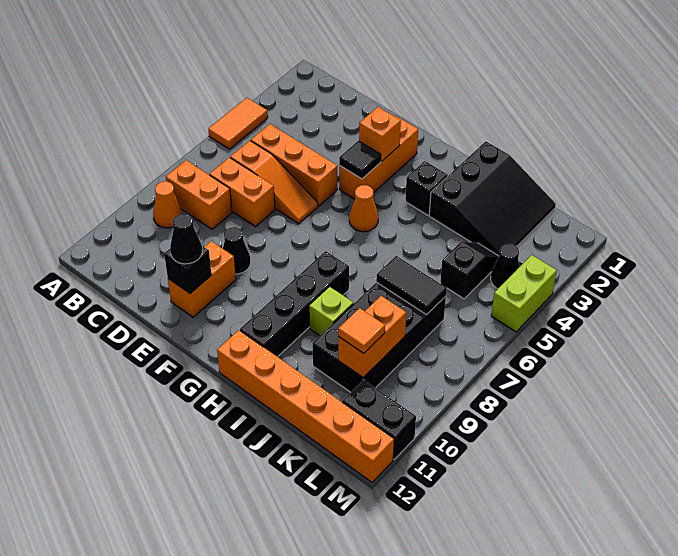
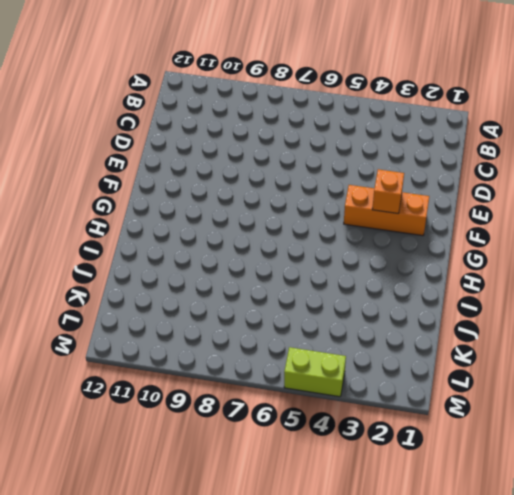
none -> orange tile A4:A5 level 1
none -> orange brick B8:C8 level 1
none -> orange cone B9 level 1

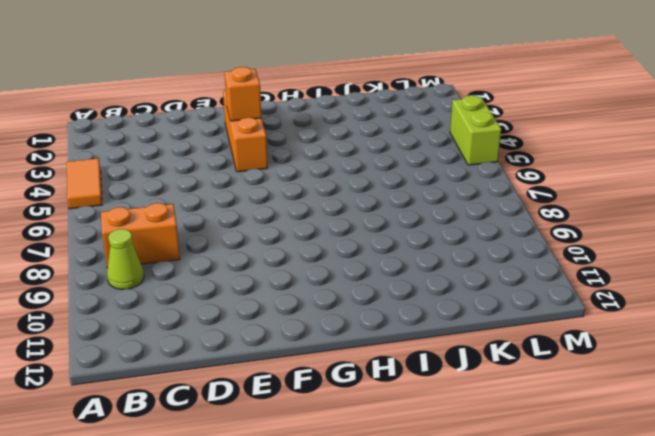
lime cone B9 level 1 -> orange cone B9 level 1
none -> orange brick C5:E5 level 1
none -> orange slope C6:E6 level 1 top C
none -> orange brick C7:D7 level 1

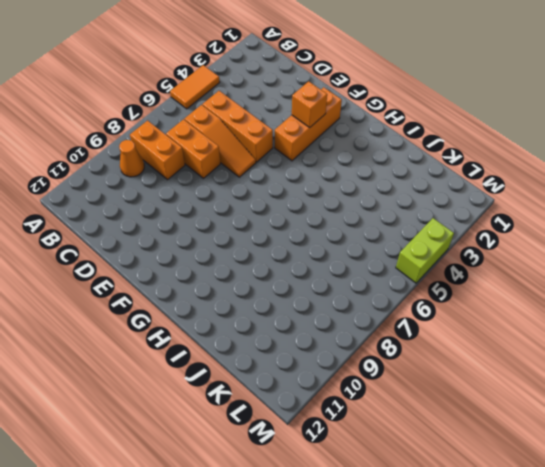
none -> black cone E9 level 1
none -> orange brick E10:E11 level 1
none -> orange cone G5 level 1

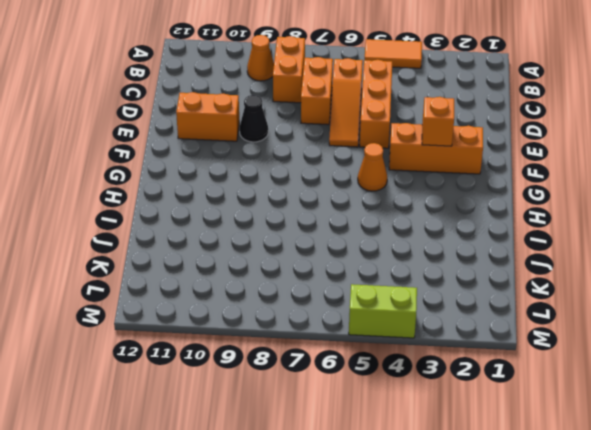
none -> black brick H3 level 1
none -> black brick H8:H11 level 1
none -> orange brick H12:M12 level 1

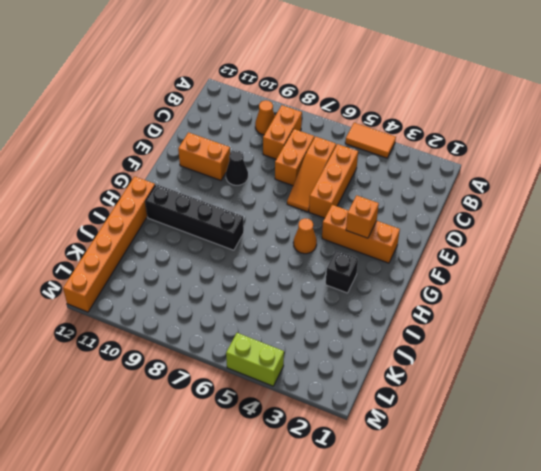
none -> black slope I1:K3 level 1 top I
none -> lime brick I9 level 1
none -> black brick J7:K10 level 1

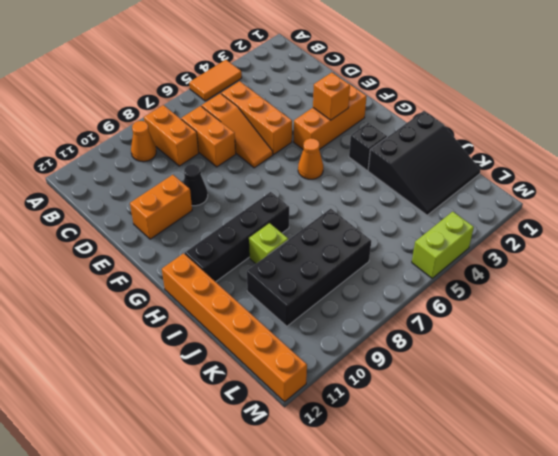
none -> black slope K4:K5 level 1 top 5
none -> black cone L4 level 1
none -> black brick L11:M11 level 1

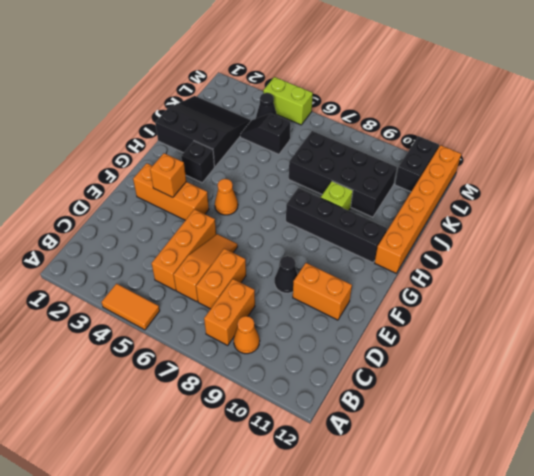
none -> black brick E11 level 2
none -> black tile F4 level 2
none -> black tile J7:K7 level 2

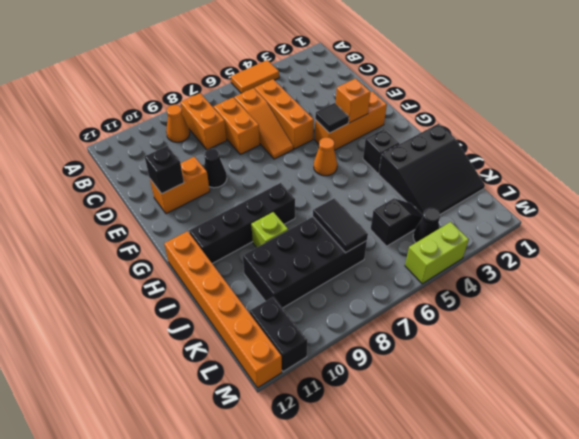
none -> orange brick K9:K10 level 2
none -> black cone E11 level 3
none -> orange tile K10 level 3

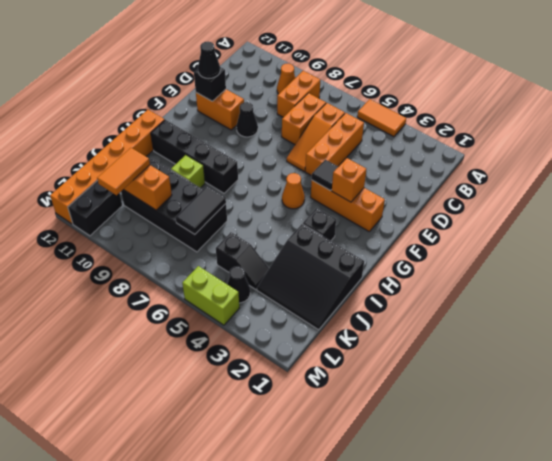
orange tile K10:L10 level 3 -> orange tile K10 level 3

